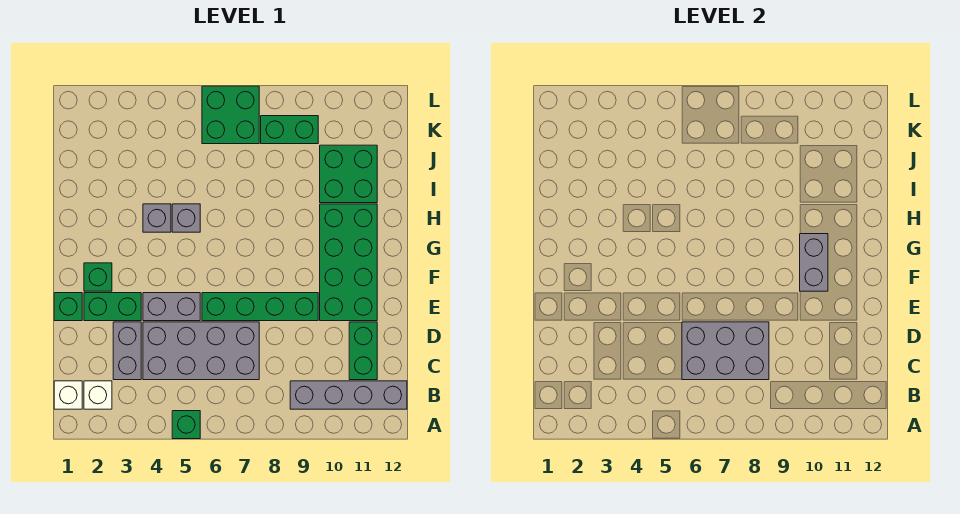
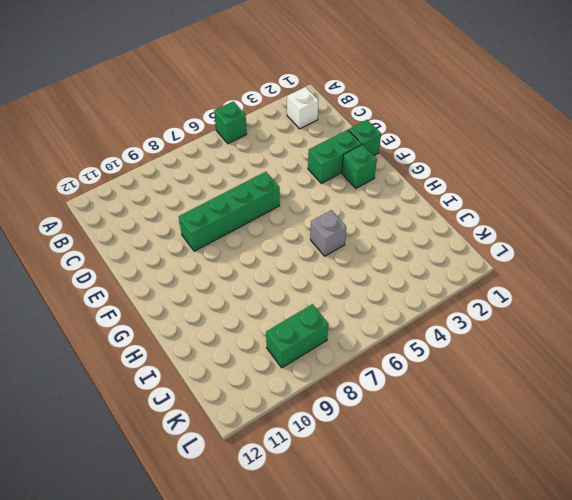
none -> white brick B1 level 1
none -> grey brick B9:B12 level 1
none -> grey brick C3:D3 level 1

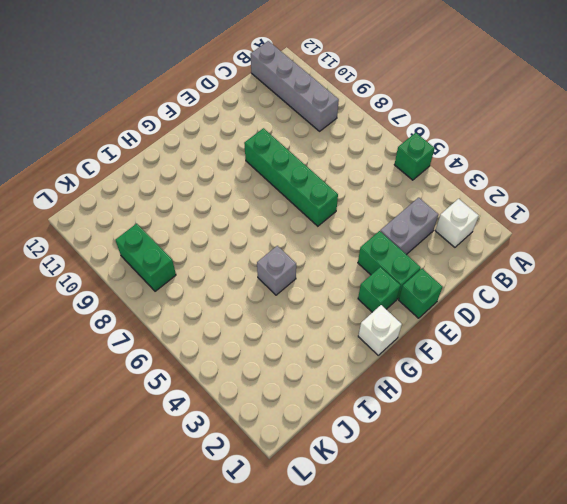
white brick G1 level 1 -> white brick B1 level 1
none -> grey brick C4:D7 level 1
none -> green brick C11:D11 level 1
none -> grey brick E4:E5 level 1

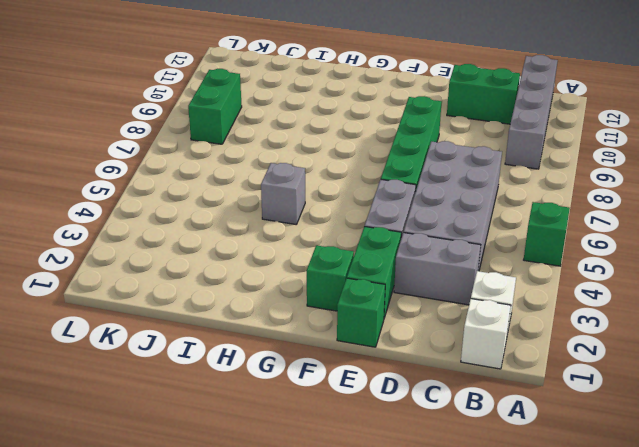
none -> green brick E10:H11 level 1
none -> grey brick H4 level 1
none -> green brick I10:J11 level 1

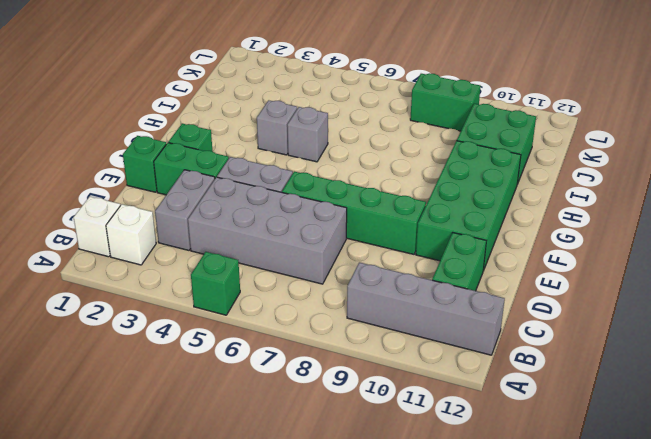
none -> green brick K6:L7 level 1
none -> grey brick C6:D8 level 2
none -> grey brick F10:G10 level 2

